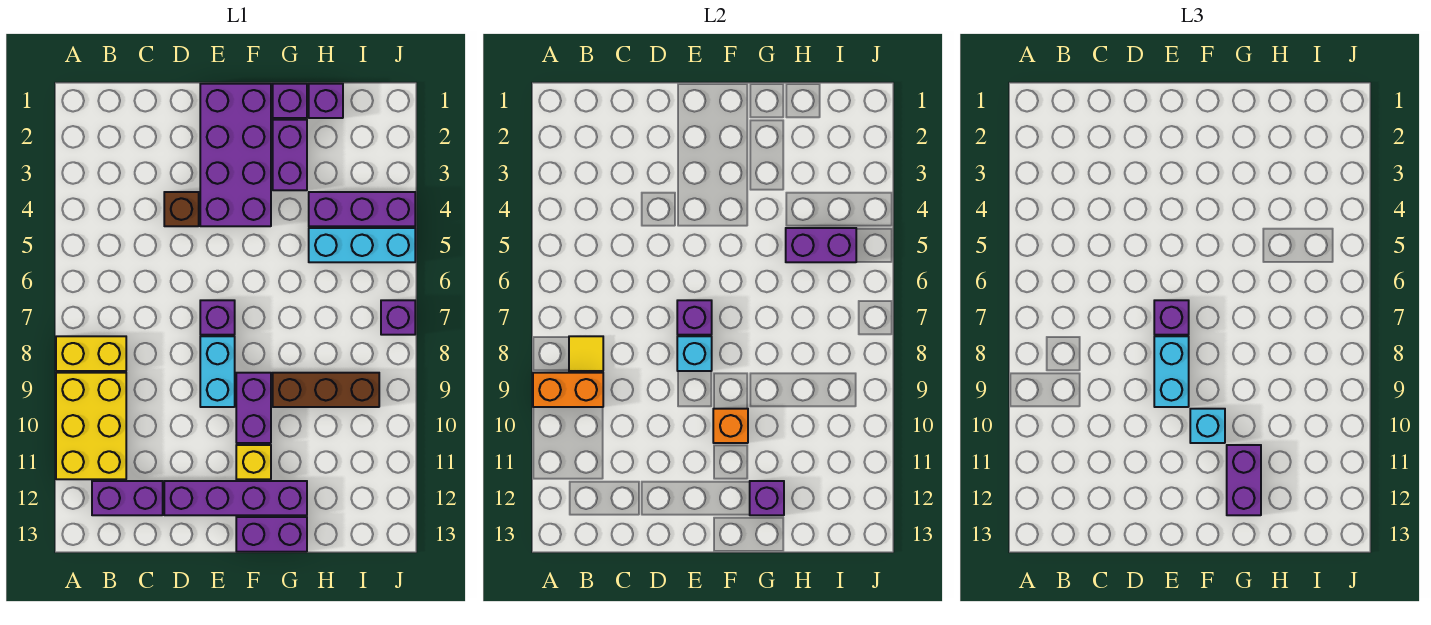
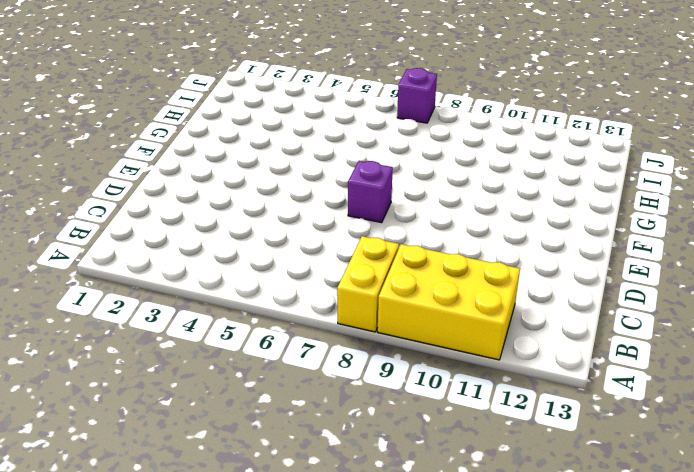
none -> purple brick B12:C12 level 1
none -> brown brick D4 level 1
none -> purple brick D12:G12 level 1

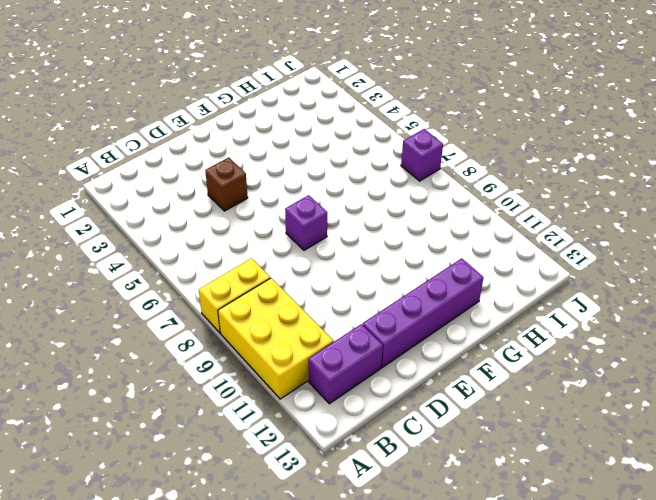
none -> purple brick E1:F4 level 1
none -> cyan brick E8:E9 level 1
none -> purple brick F9:F10 level 1

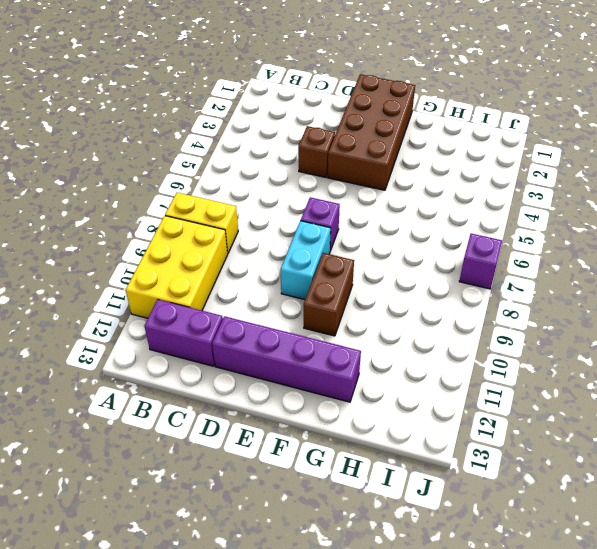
brown brick E1:F4 level 1 -> purple brick E1:F4 level 1
brown brick F9:F10 level 1 -> purple brick F9:F10 level 1
none -> yellow brick F11 level 1
none -> purple brick F13:G13 level 1
none -> purple brick G1 level 1

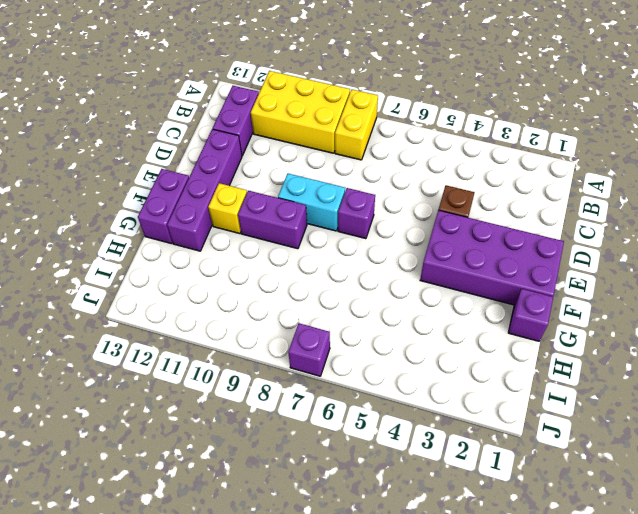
none -> purple brick G2:G3 level 1
none -> brown brick G9:I9 level 1
none -> purple brick H1 level 1

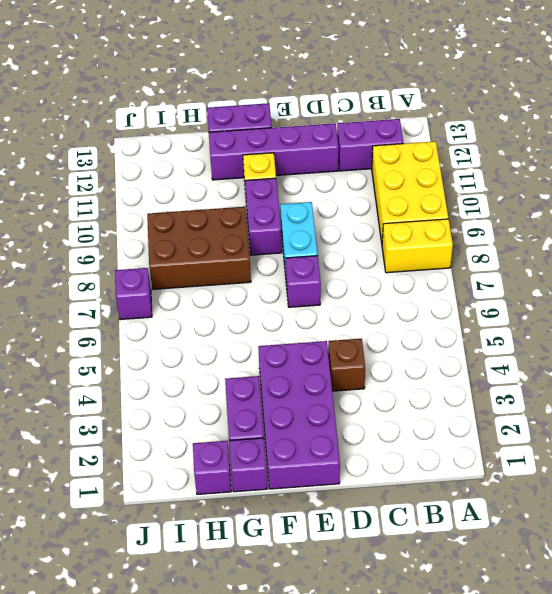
brown brick G8:I9 level 1 -> brown brick G9:I9 level 1
none -> purple brick H4:J4 level 1
none -> cyan brick H5:J5 level 1
none -> orange brick A9:B9 level 2

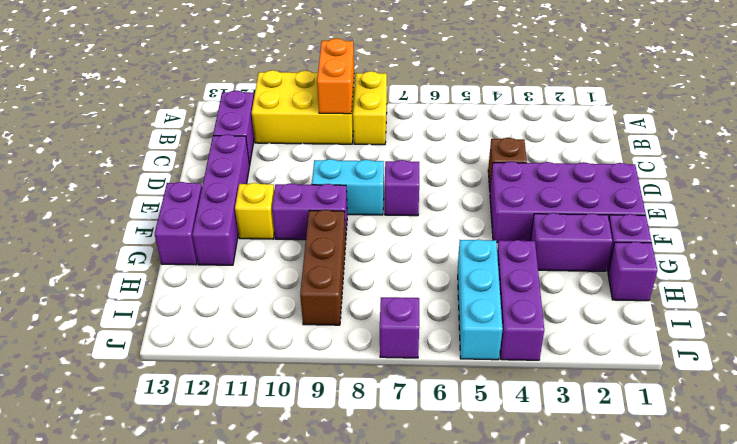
none -> yellow tile B8 level 2
none -> purple brick E7 level 2
none -> cyan brick E8 level 2

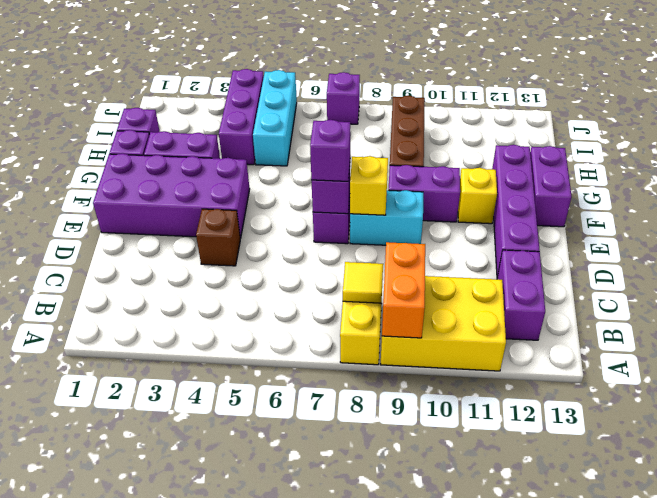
yellow brick E8 level 2 -> cyan brick E8 level 2
none -> orange brick F10 level 2
none -> purple brick G12 level 2
none -> purple brick H5:I5 level 2

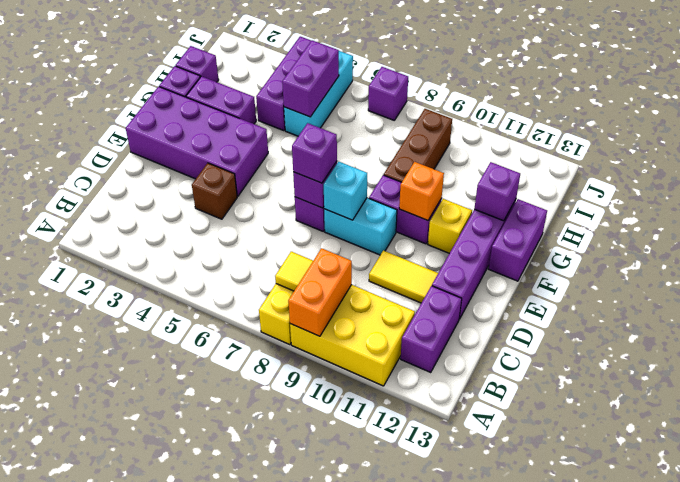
yellow tile D10:D11 level 1 -> none
none -> cyan brick E8:E9 level 3
none -> cyan brick F10 level 3
none -> purple brick G11:G12 level 3

